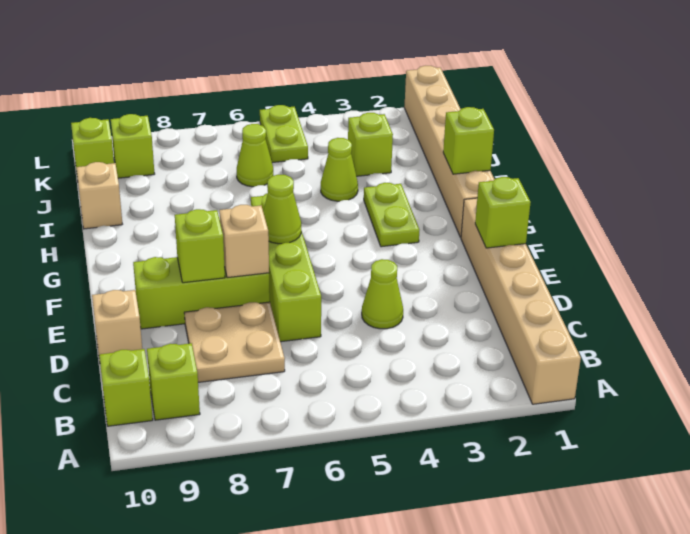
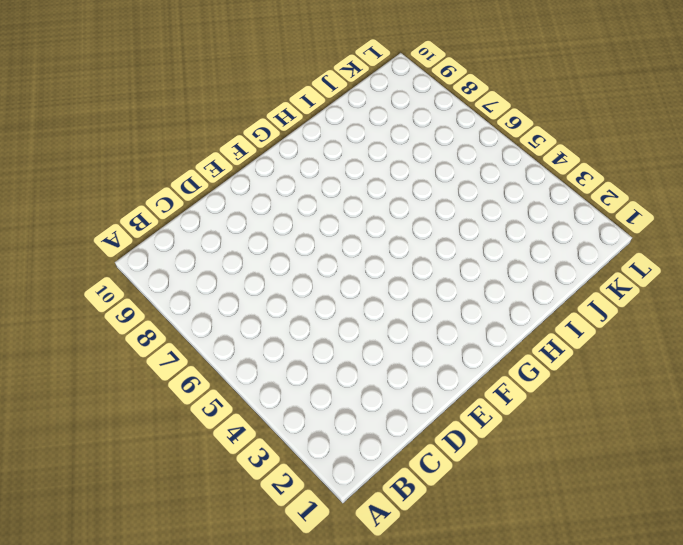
none -> tan brick A1:F1 level 1
none -> lime brick B9 level 1
none -> lime brick B10 level 1

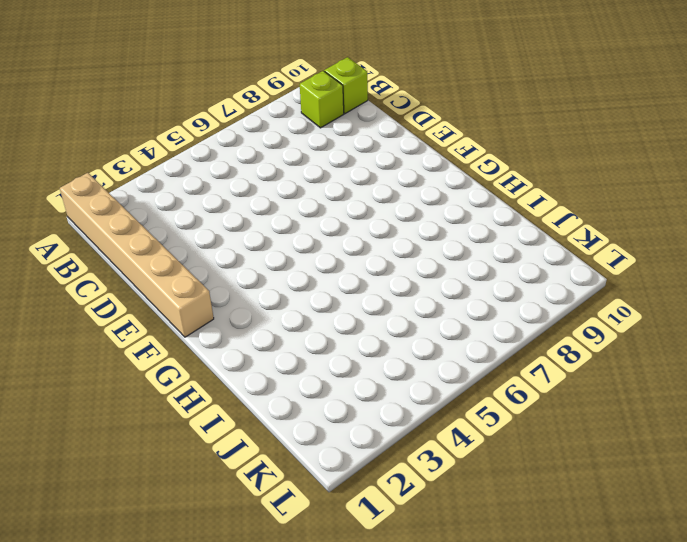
none -> tan plate C7:D8 level 1
none -> lime cone D4 level 1
none -> lime brick D6:G6 level 1

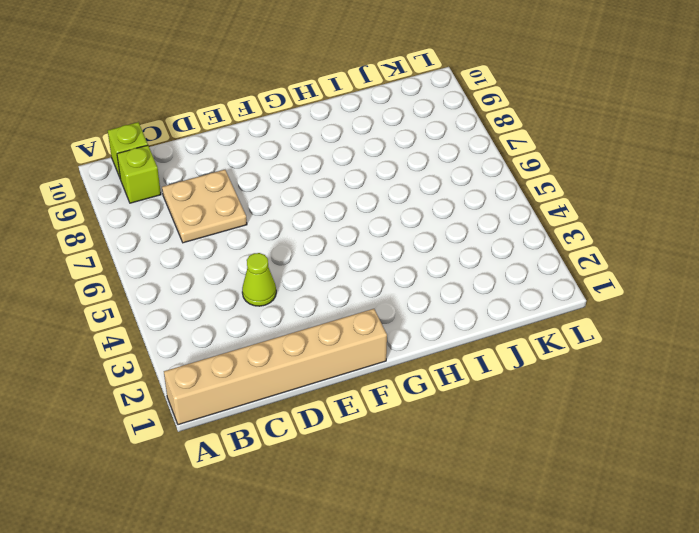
none -> lime brick D6:G6 level 1
none -> tan brick D10 level 1
none -> lime brick E7:E9 level 1

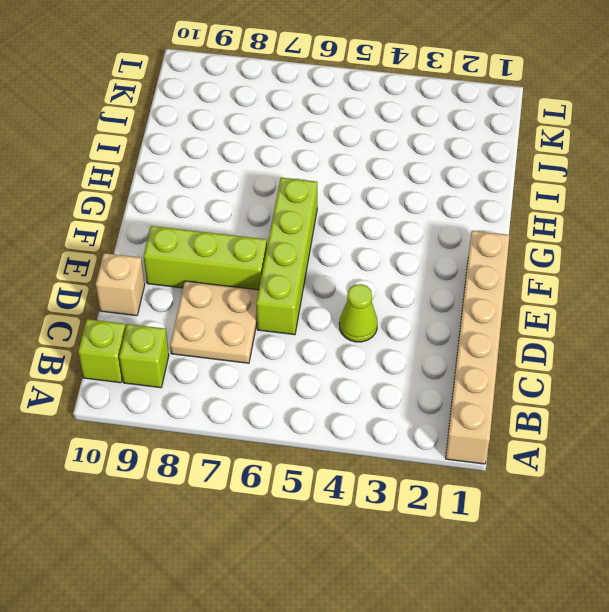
none -> tan brick G1:L1 level 1
none -> lime plate G3:H3 level 1
none -> lime cone I4 level 1

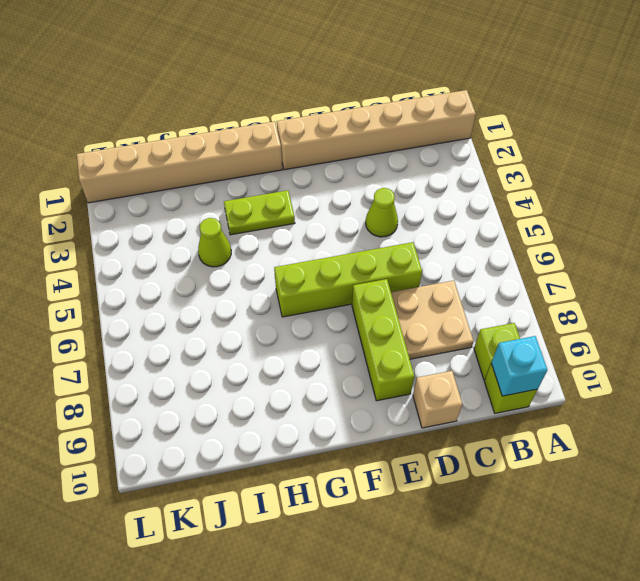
cyan brick B10 level 2 -> none
none -> tan brick I10 level 1
none -> lime brick J3 level 1
none -> lime cone J6 level 1

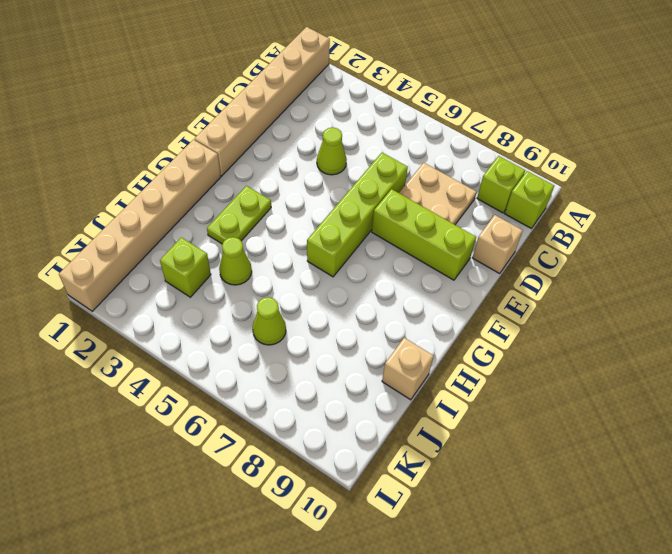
none -> lime plate K5:L5 level 1
none -> lime brick K9 level 1
none -> lime brick K10 level 1

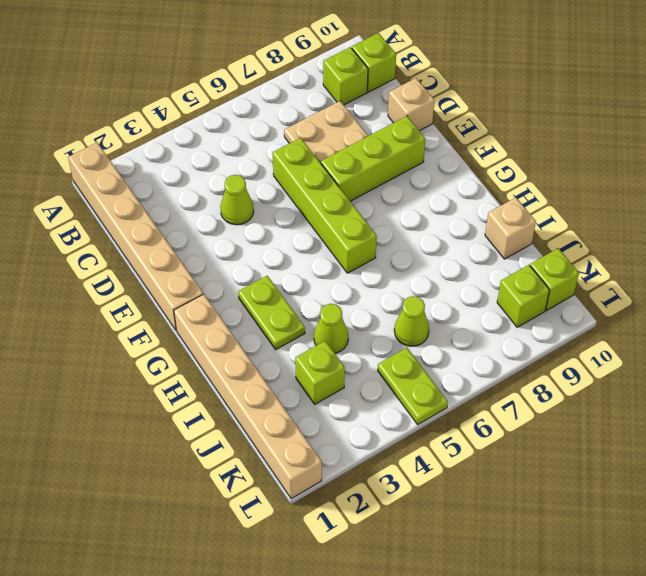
none -> lime brick E1 level 2
none -> tan brick E7 level 2
none -> lime brick E8 level 2

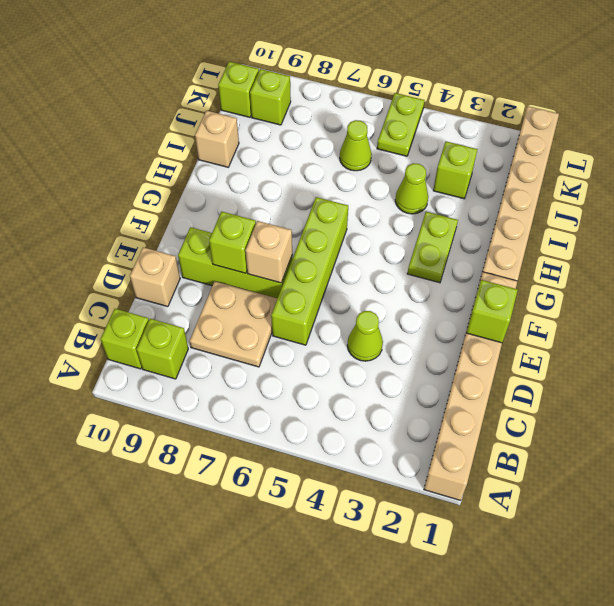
none -> lime cone F6 level 2
none -> lime brick H1 level 2

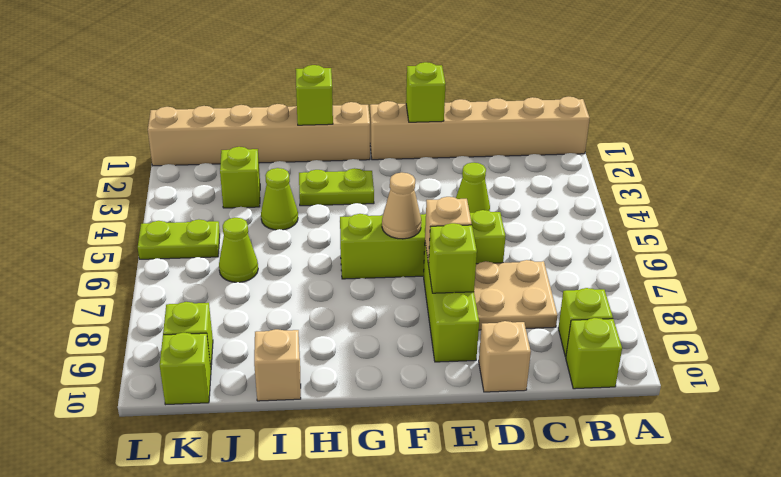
tan cone F6 level 2 -> lime cone F6 level 2

